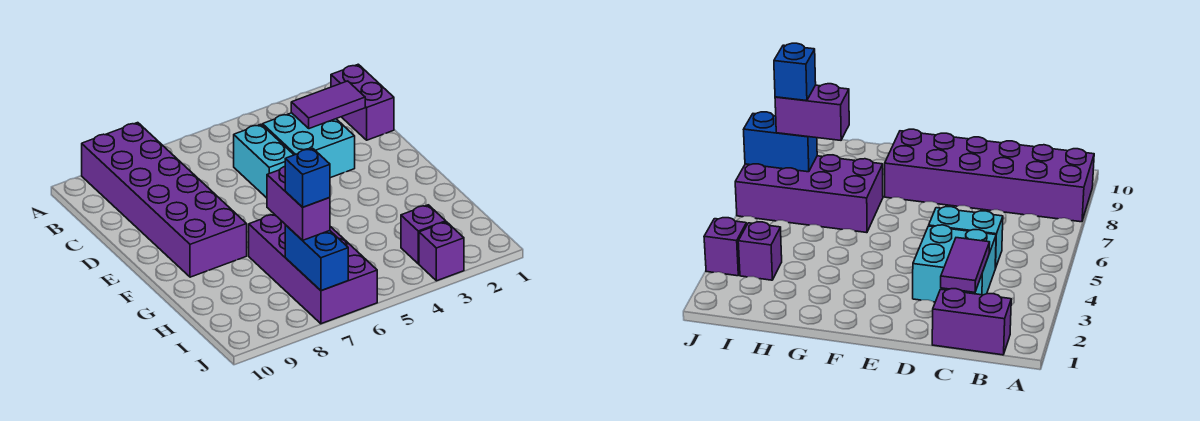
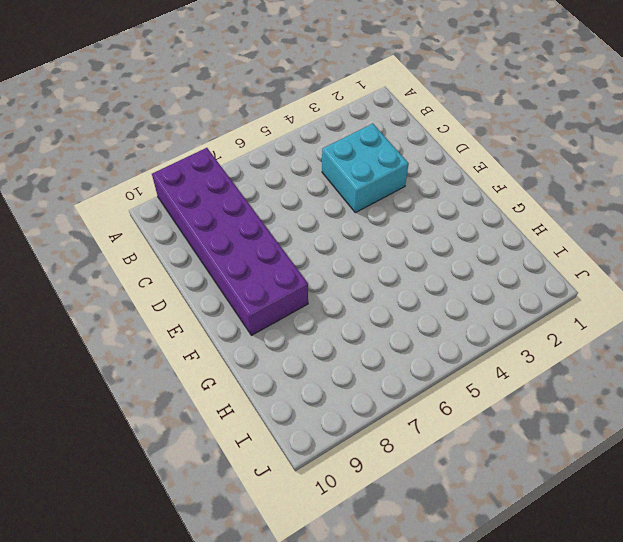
none -> purple brick B1:C1 level 1
none -> cyan brick C5:D5 level 1

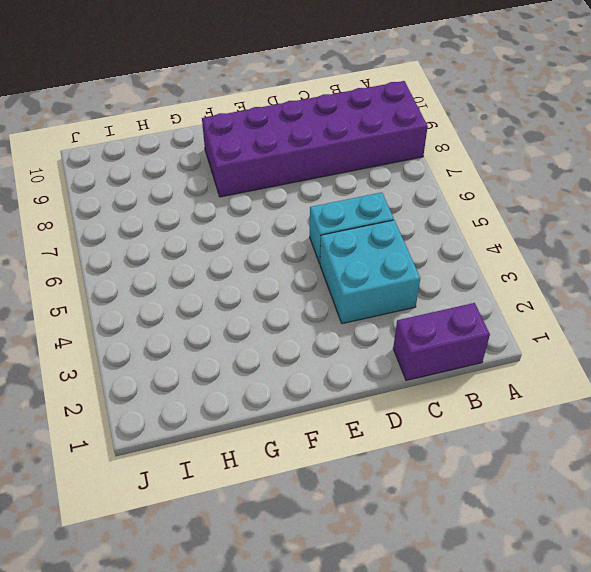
none -> purple brick G6:J7 level 1
none -> purple brick I3 level 1

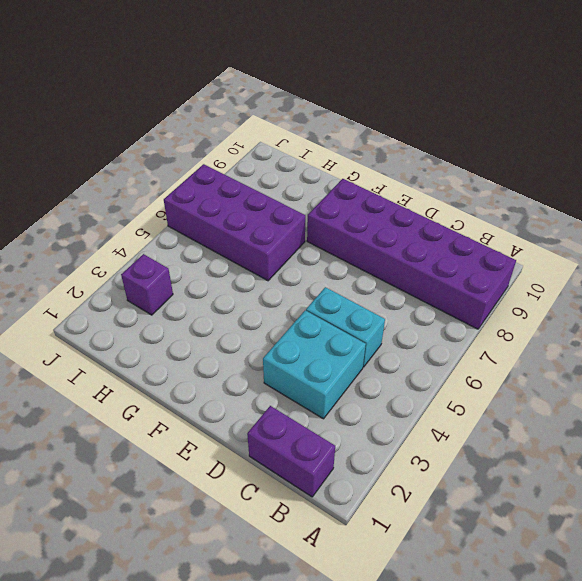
none -> purple brick J3 level 1
none -> purple tile C2:C3 level 2

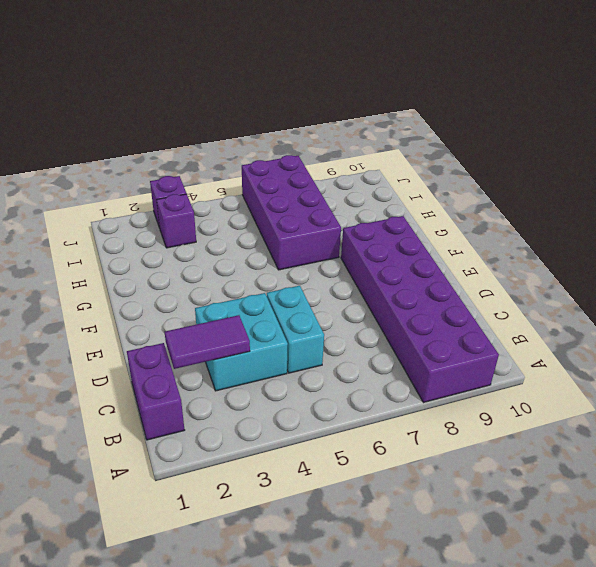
none -> blue brick I7:J7 level 2
none -> purple brick H7:I7 level 3

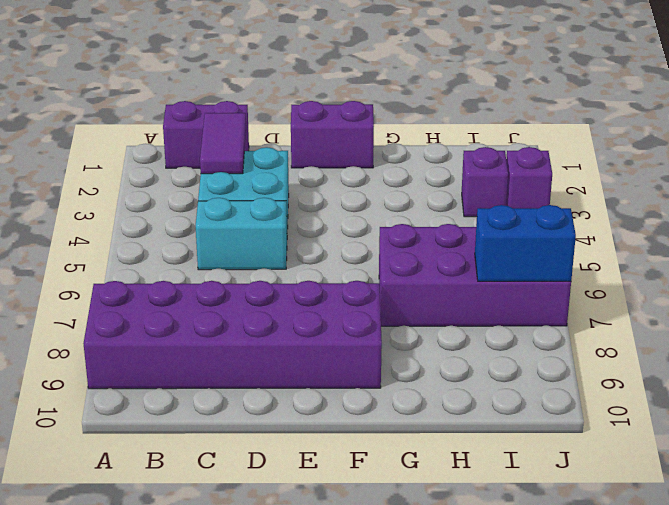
purple brick E1:F1 level 1 -> purple brick H7:I7 level 3
none -> blue brick I7 level 4

